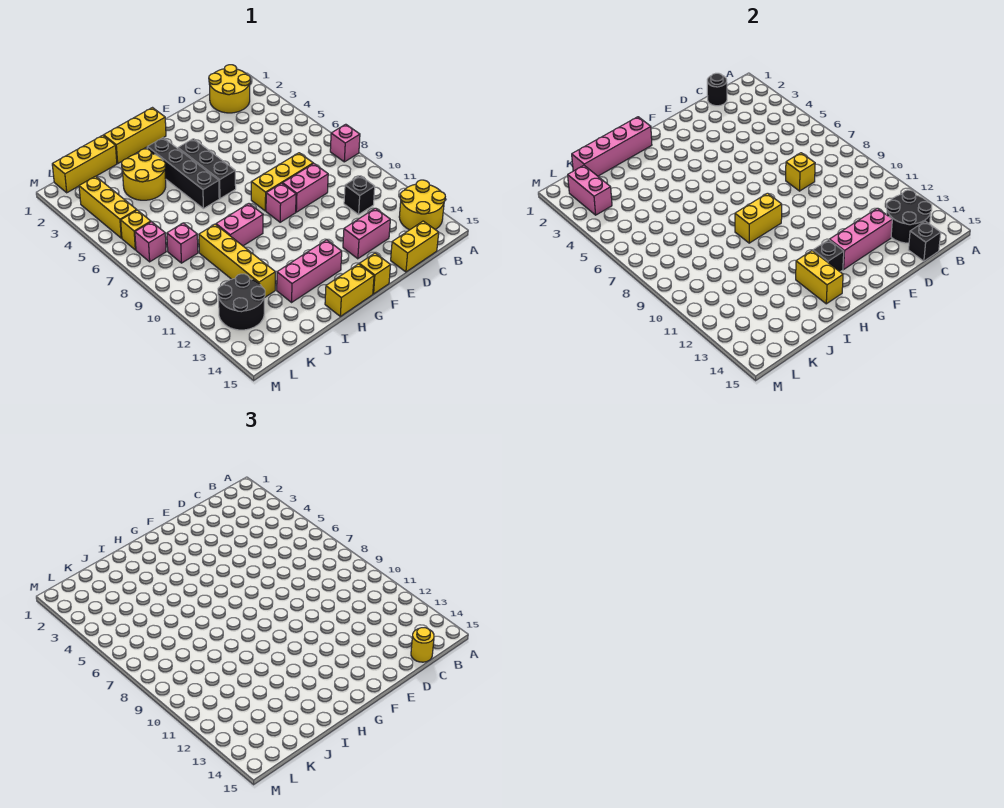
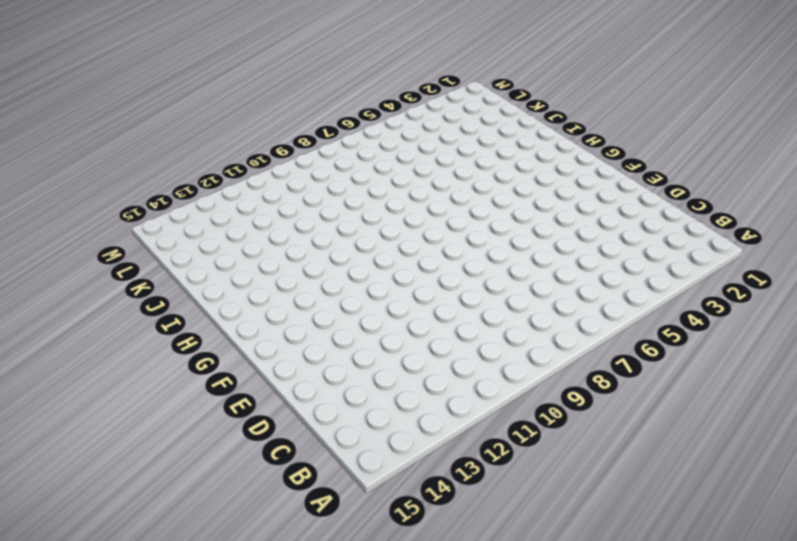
none -> pink brick A8 level 1
none -> yellow round brick A13:B14 level 1
none -> yellow round brick B1:C2 level 1
none -> black brick C11 level 1

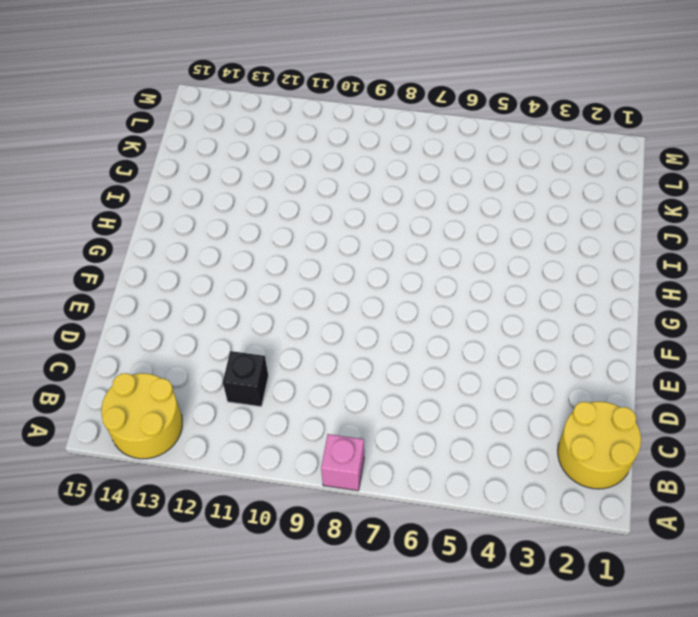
none -> yellow brick C15:D15 level 1
none -> yellow brick D8:F8 level 1
none -> pink brick D9:E9 level 1
none -> pink brick D13:E13 level 1

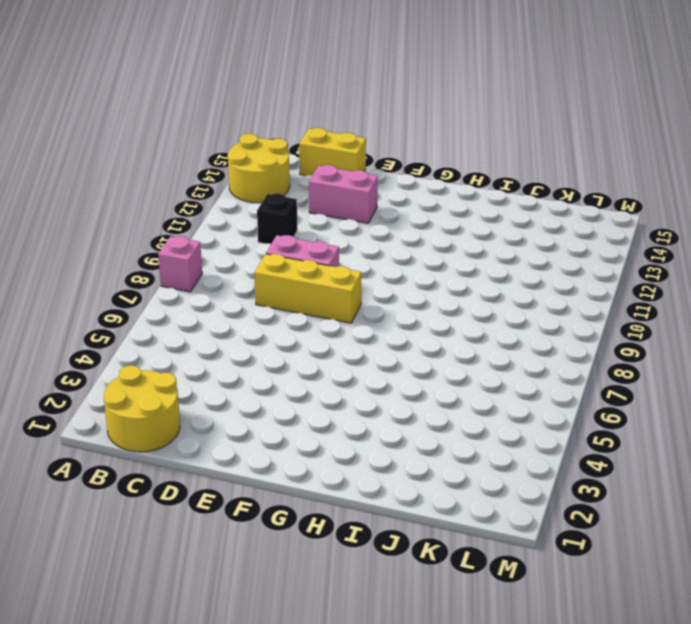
none -> pink brick F9 level 1
none -> yellow brick F15 level 1
none -> yellow brick G1:I1 level 1
none -> black brick G4:G6 level 1

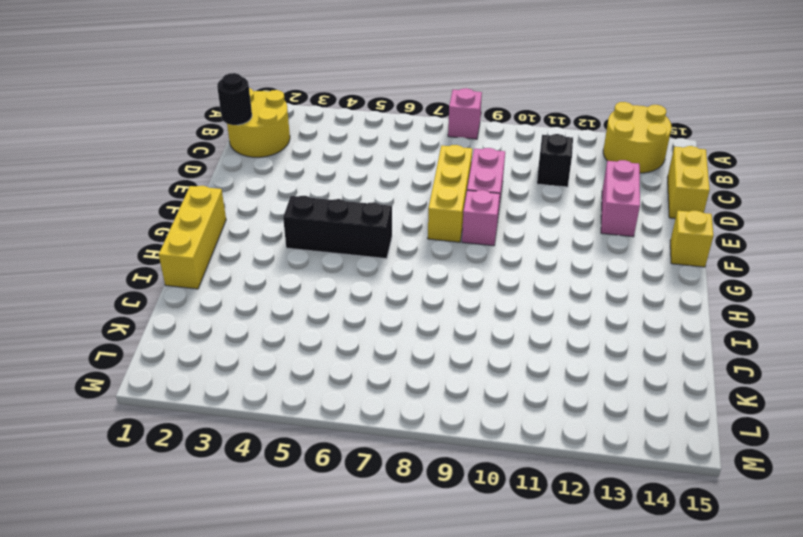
none -> pink brick G13:I13 level 1
none -> yellow brick G15:H15 level 1
none -> black brick H3:H6 level 1
none -> pink brick H9:I9 level 1

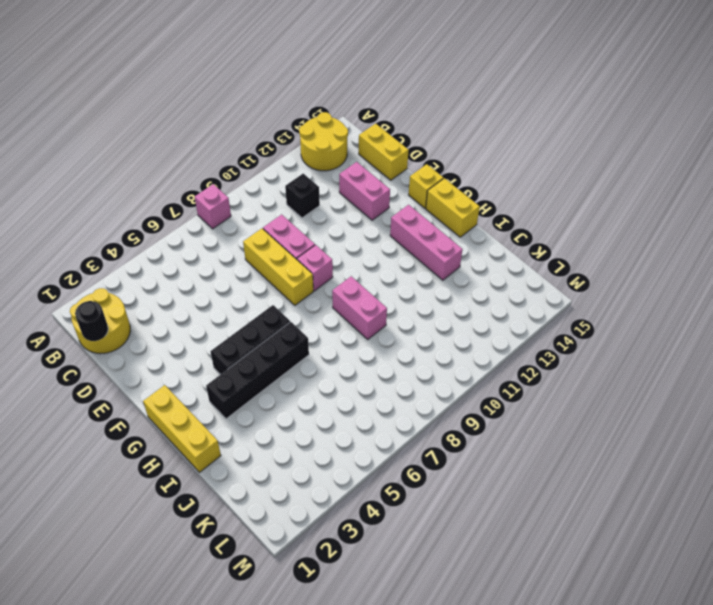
none -> yellow round brick I3:J4 level 1
none -> yellow brick J1:L1 level 1
none -> yellow brick J9:J12 level 1
none -> pink brick K8 level 1

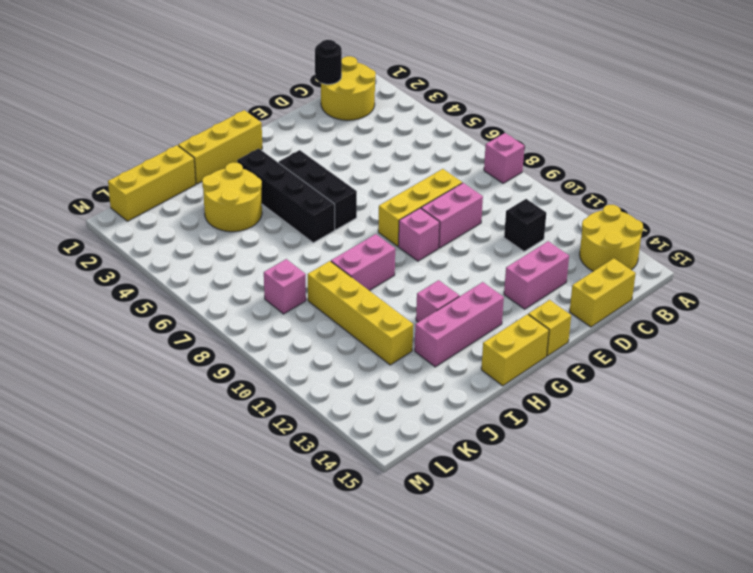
pink brick H12 level 1 -> pink brick L7 level 1
none -> black round brick K12:L13 level 1
none -> yellow brick L3:L5 level 1
none -> yellow brick L6 level 1
none -> black round brick B13:C14 level 2

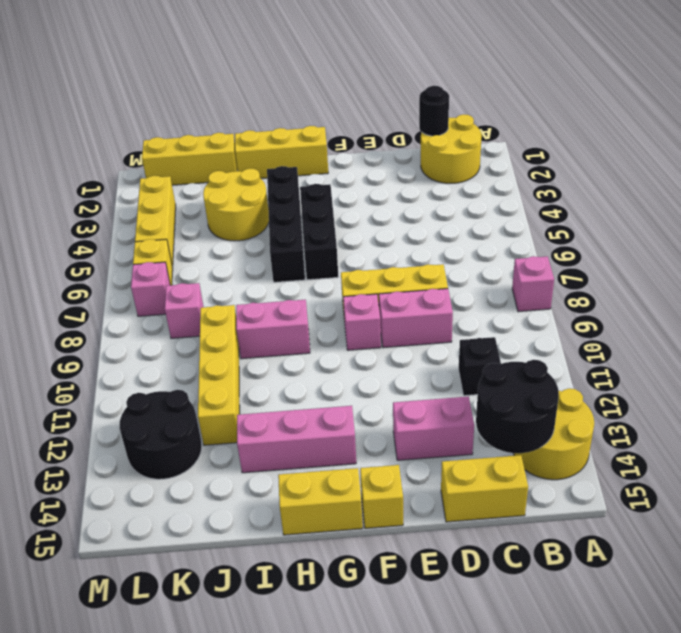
none -> black brick C15 level 2
none -> yellow brick D8 level 2
none -> pink brick D13:F13 level 2
none -> yellow brick G9:H9 level 2

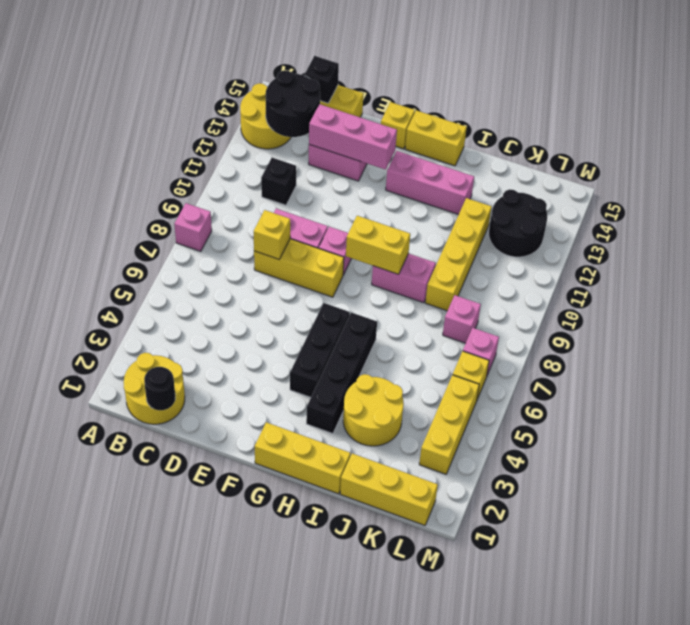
none -> black brick G13 level 2
none -> pink brick H1:K1 level 2
none -> yellow brick H13:H14 level 2
none -> pink brick L2:L3 level 2

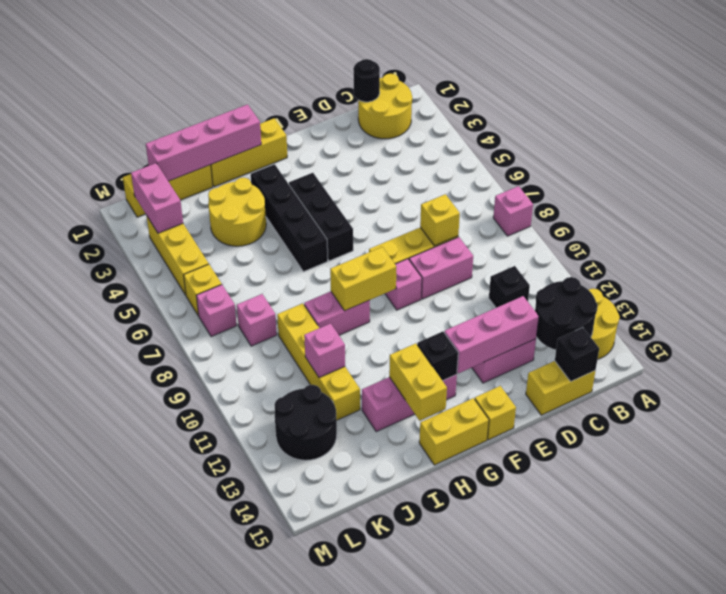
pink brick J11 level 2 -> none
none -> yellow round brick C15 level 3

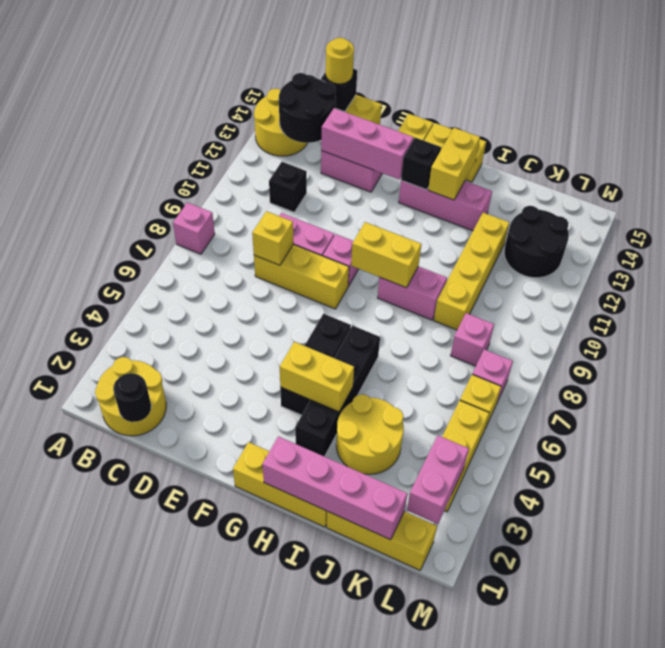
yellow brick G4:H4 level 2 -> none

